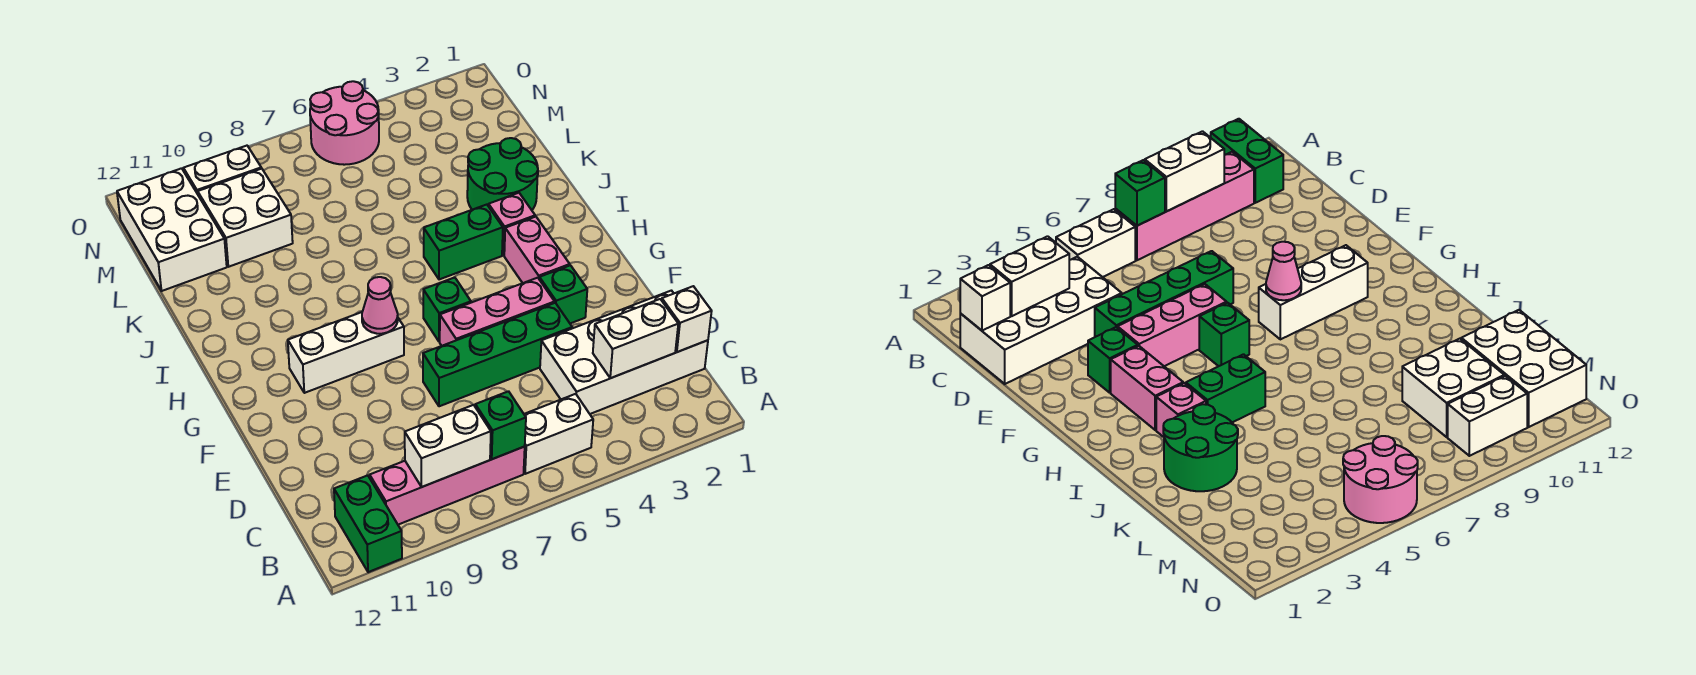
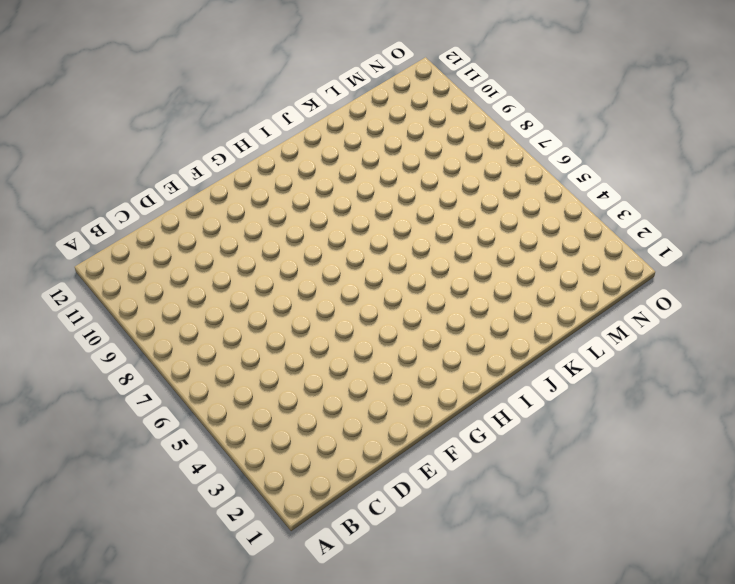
none -> green brick A11:B11 level 1
none -> white brick B5:B6 level 1
none -> pink brick B7:B10 level 1

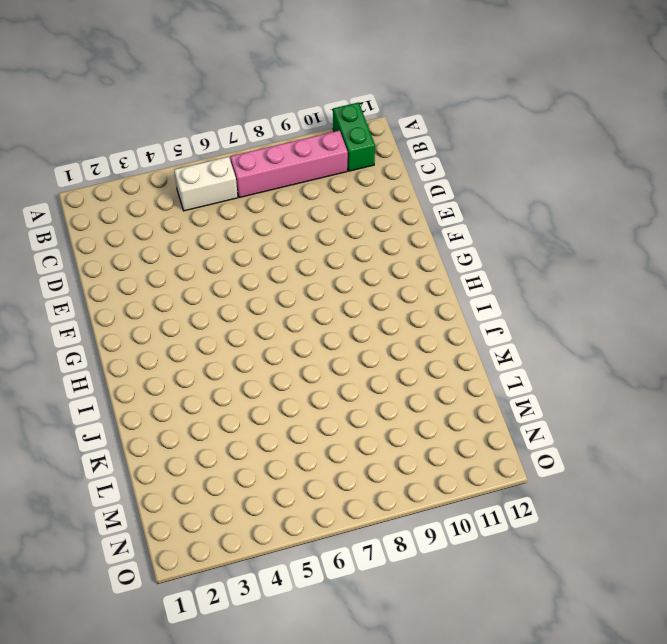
none -> white brick C1:D4 level 1
none -> green brick E4:E7 level 1
none -> green brick F3 level 1

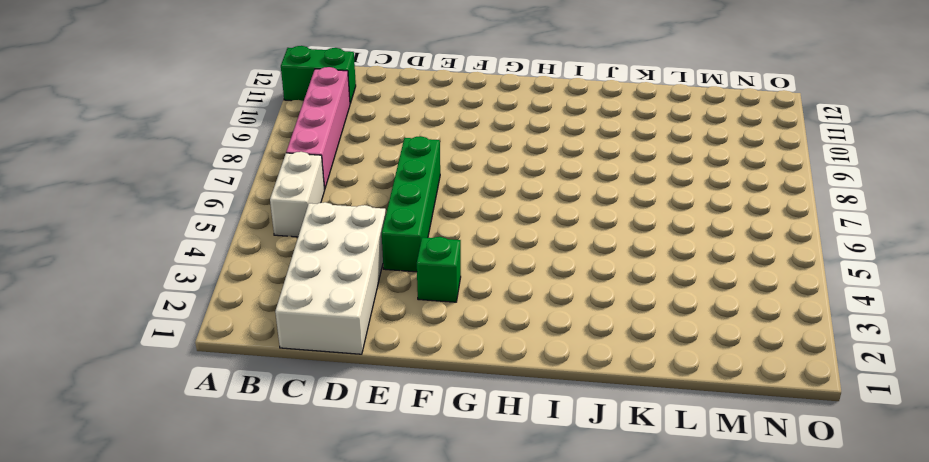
none -> pink brick F4:F6 level 1
none -> pink brick G3:H3 level 1
none -> green brick G6 level 1

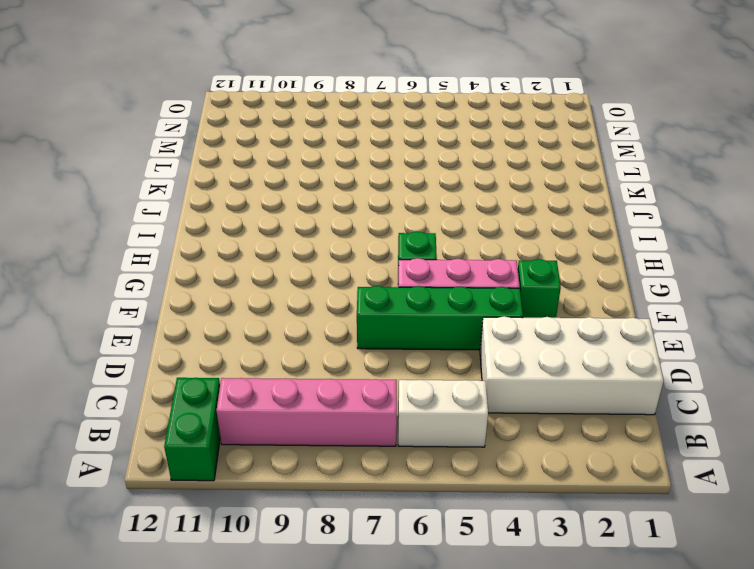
none -> pink brick G3:H3 level 1
none -> white brick G8:G10 level 1
none -> pink brick I3 level 1

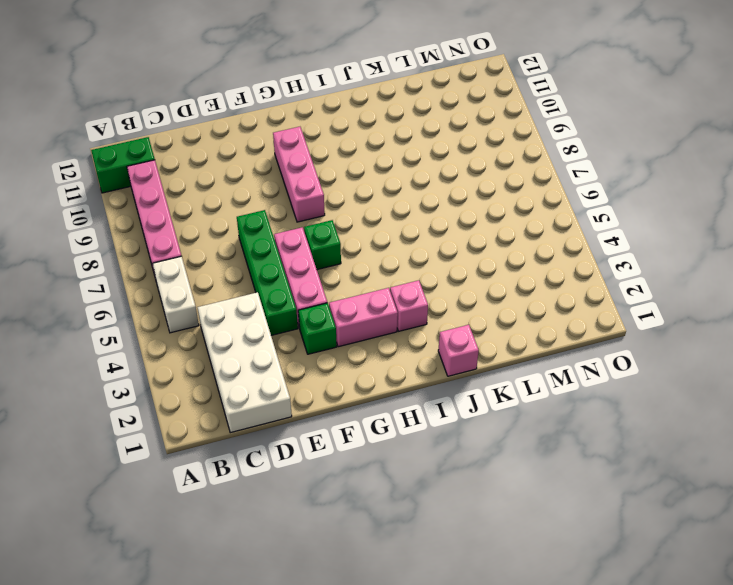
pink brick G8:G10 level 1 -> white brick G8:G10 level 1
pink brick J1 level 1 -> none
none -> green brick I4:I5 level 1
none -> green round brick J2:K3 level 1
none -> white brick L9:M10 level 1

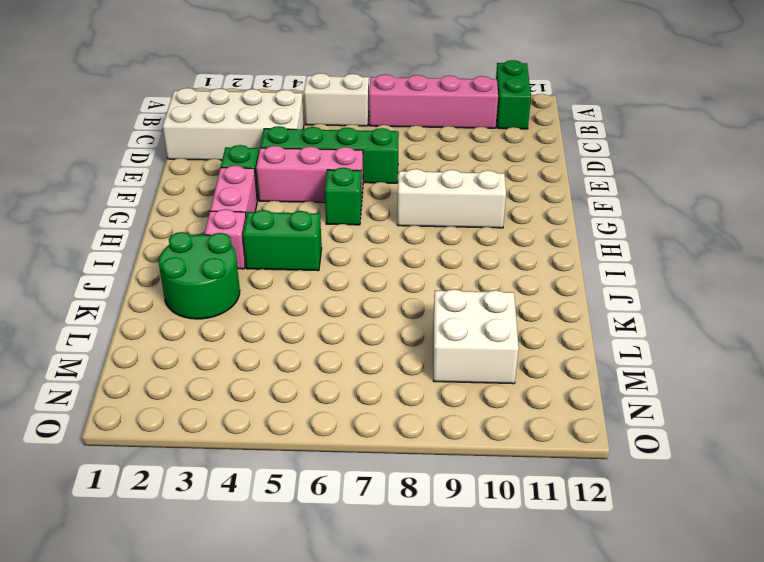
none -> white brick L11:N12 level 1
none -> pink round brick N5:O6 level 1
none -> white brick N9:N10 level 1

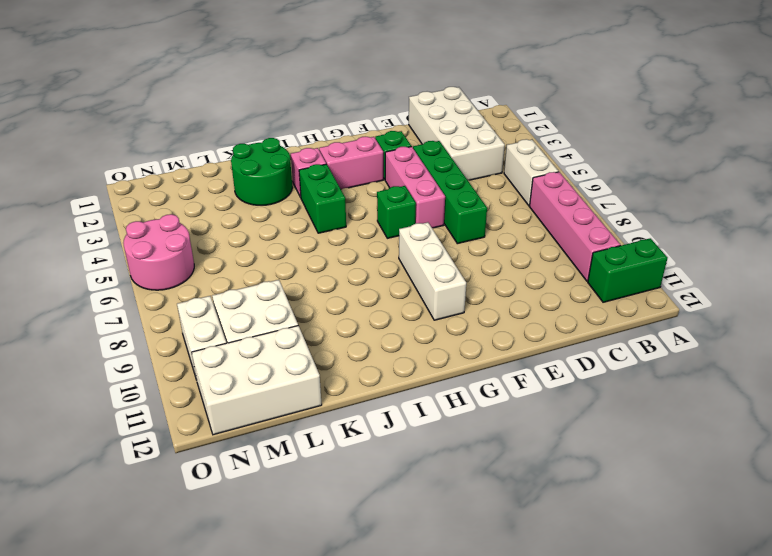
none -> green brick B7 level 2
none -> white brick B8:B9 level 2
none -> white brick C1 level 2

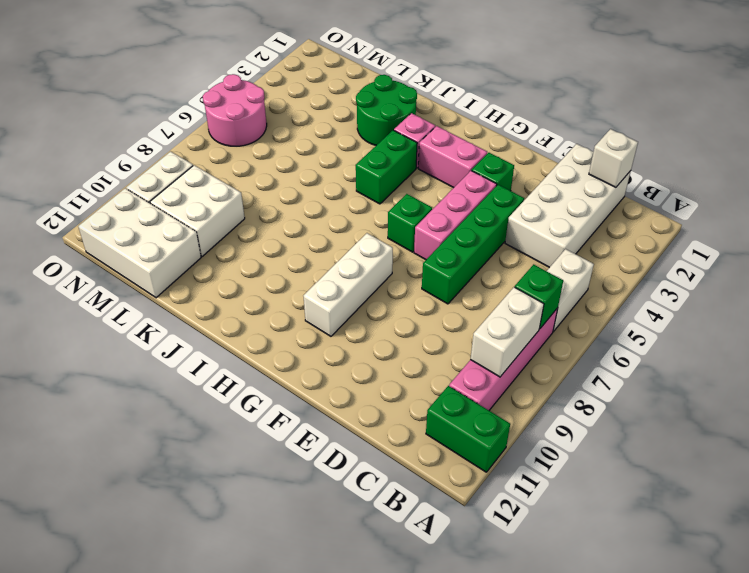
none -> white brick C2:C3 level 2
none -> pink cone G8 level 2

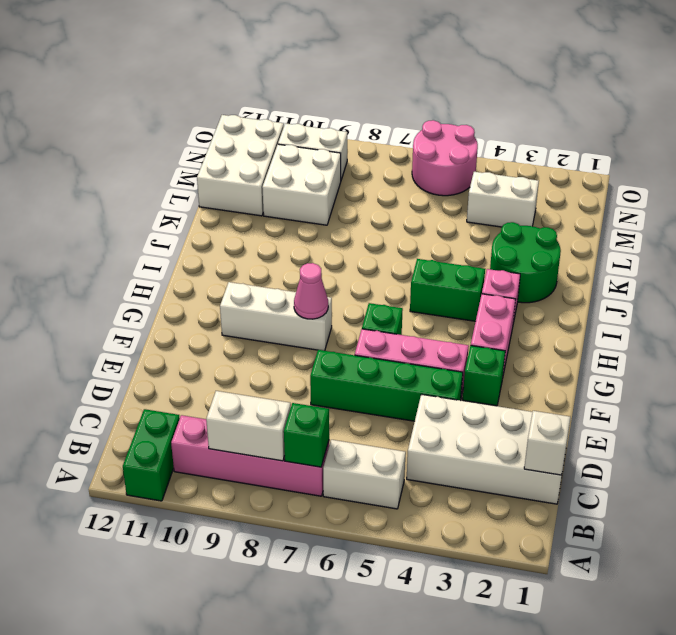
white brick M3:M4 level 1 -> white brick C2:C3 level 2

